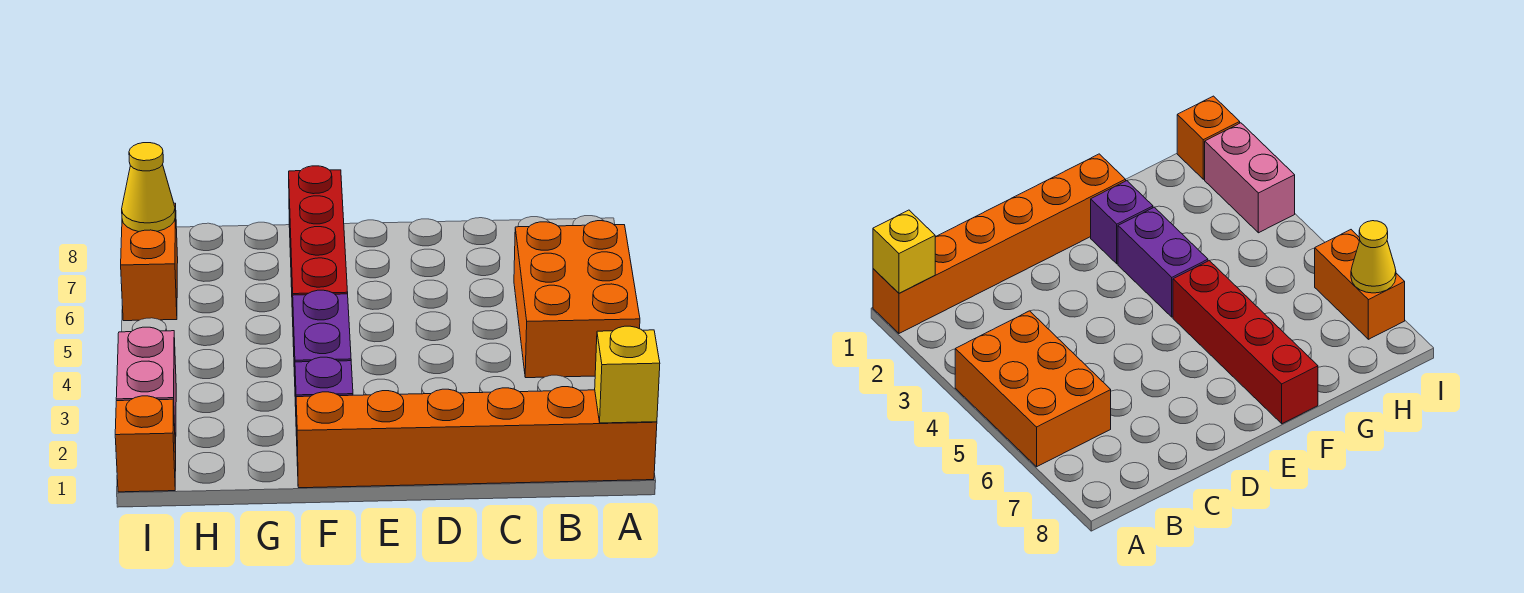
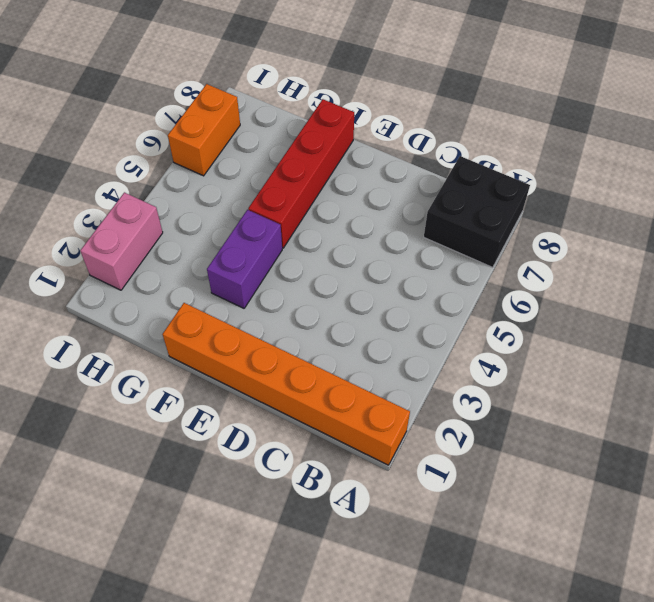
black brick A7:B8 level 1 -> none
none -> orange brick A4:B6 level 1
none -> purple brick F2 level 1

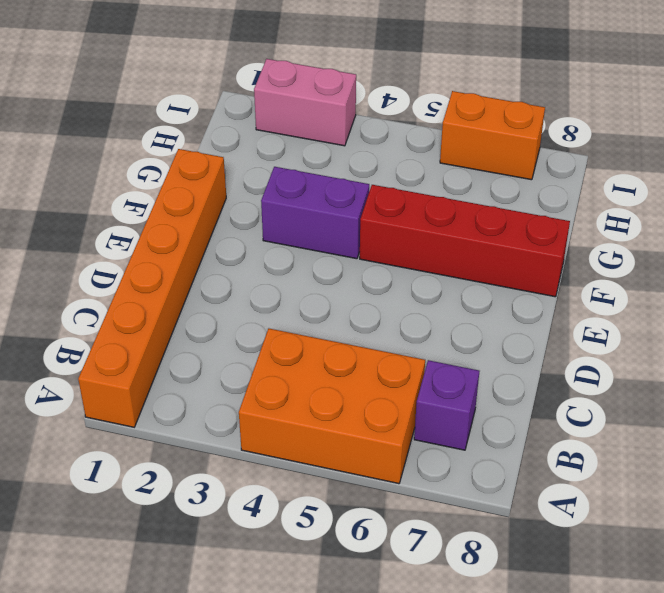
purple brick B7 level 1 -> purple brick F2 level 1
none -> orange brick I1 level 1
none -> yellow brick A1 level 2

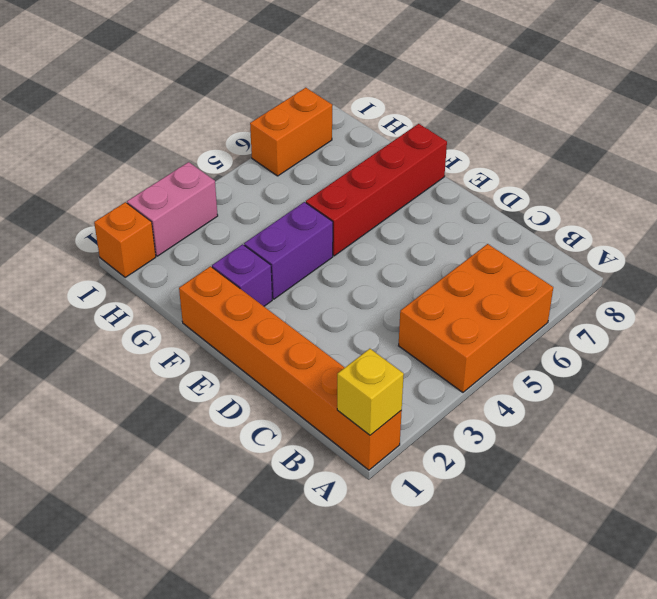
none -> yellow cone I7 level 2

